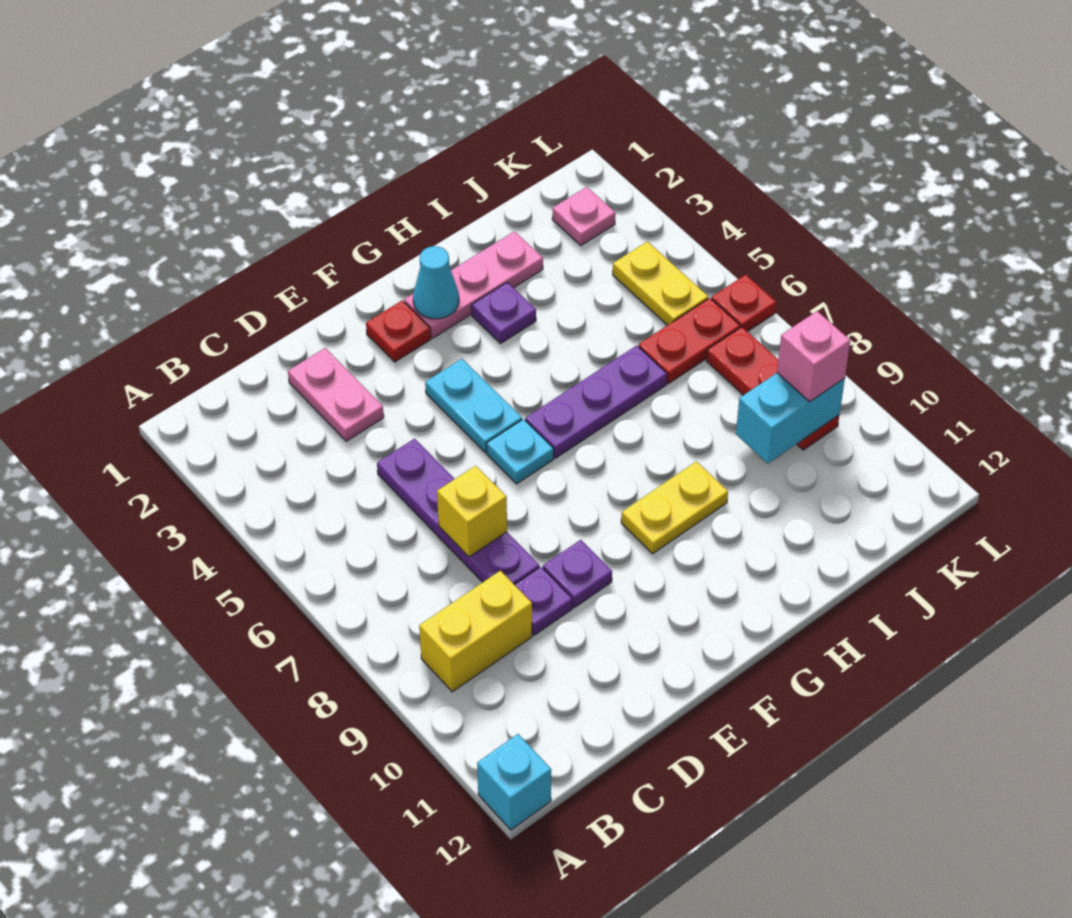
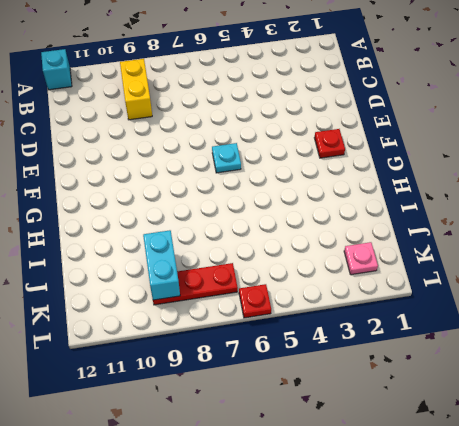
none -> pink plate D2:D3 level 1
none -> purple plate D5:D8 level 1
none -> purple plate D9 level 1

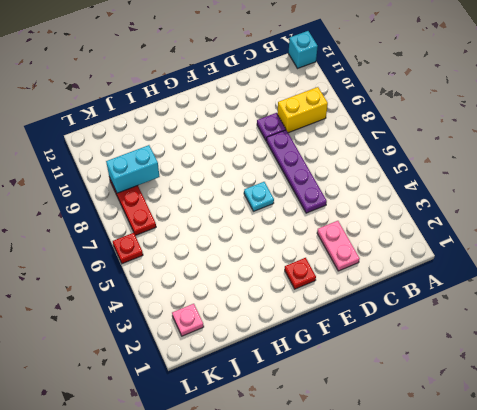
none -> purple plate E9 level 1
none -> cyan plate F4:F5 level 1
none -> pink plate G2:I2 level 1

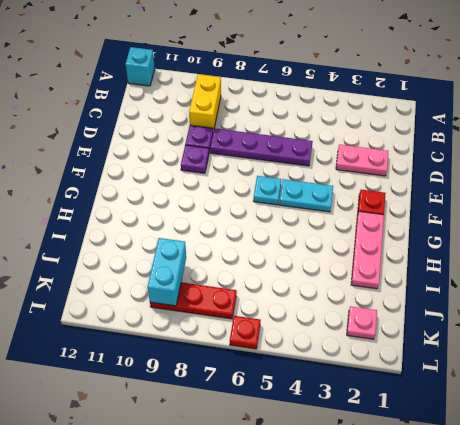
none -> purple plate G6:I6 level 1
none -> yellow plate G9:H9 level 1
none -> purple plate H3 level 1

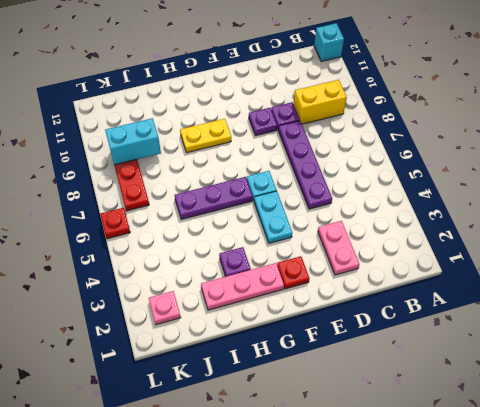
none -> red plate J6:K6 level 1
none -> yellow plate K4:K5 level 1
none -> yellow brick D7 level 2

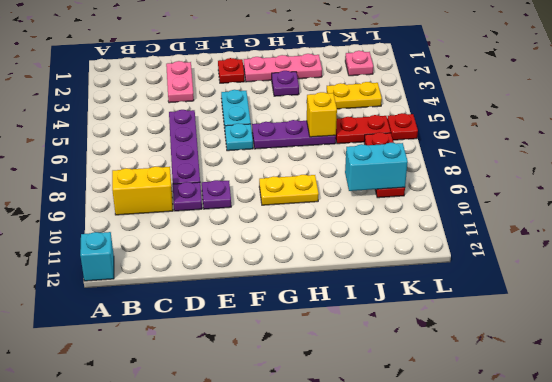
yellow brick I6 level 2 -> yellow brick D7 level 2
yellow plate J4:K4 level 1 -> yellow plate K4:K5 level 1
none -> cyan cone G2 level 2
none -> pink brick K9 level 3

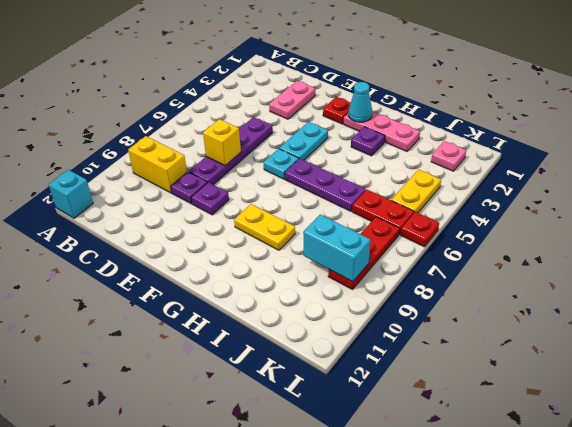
none -> pink brick K9 level 3

